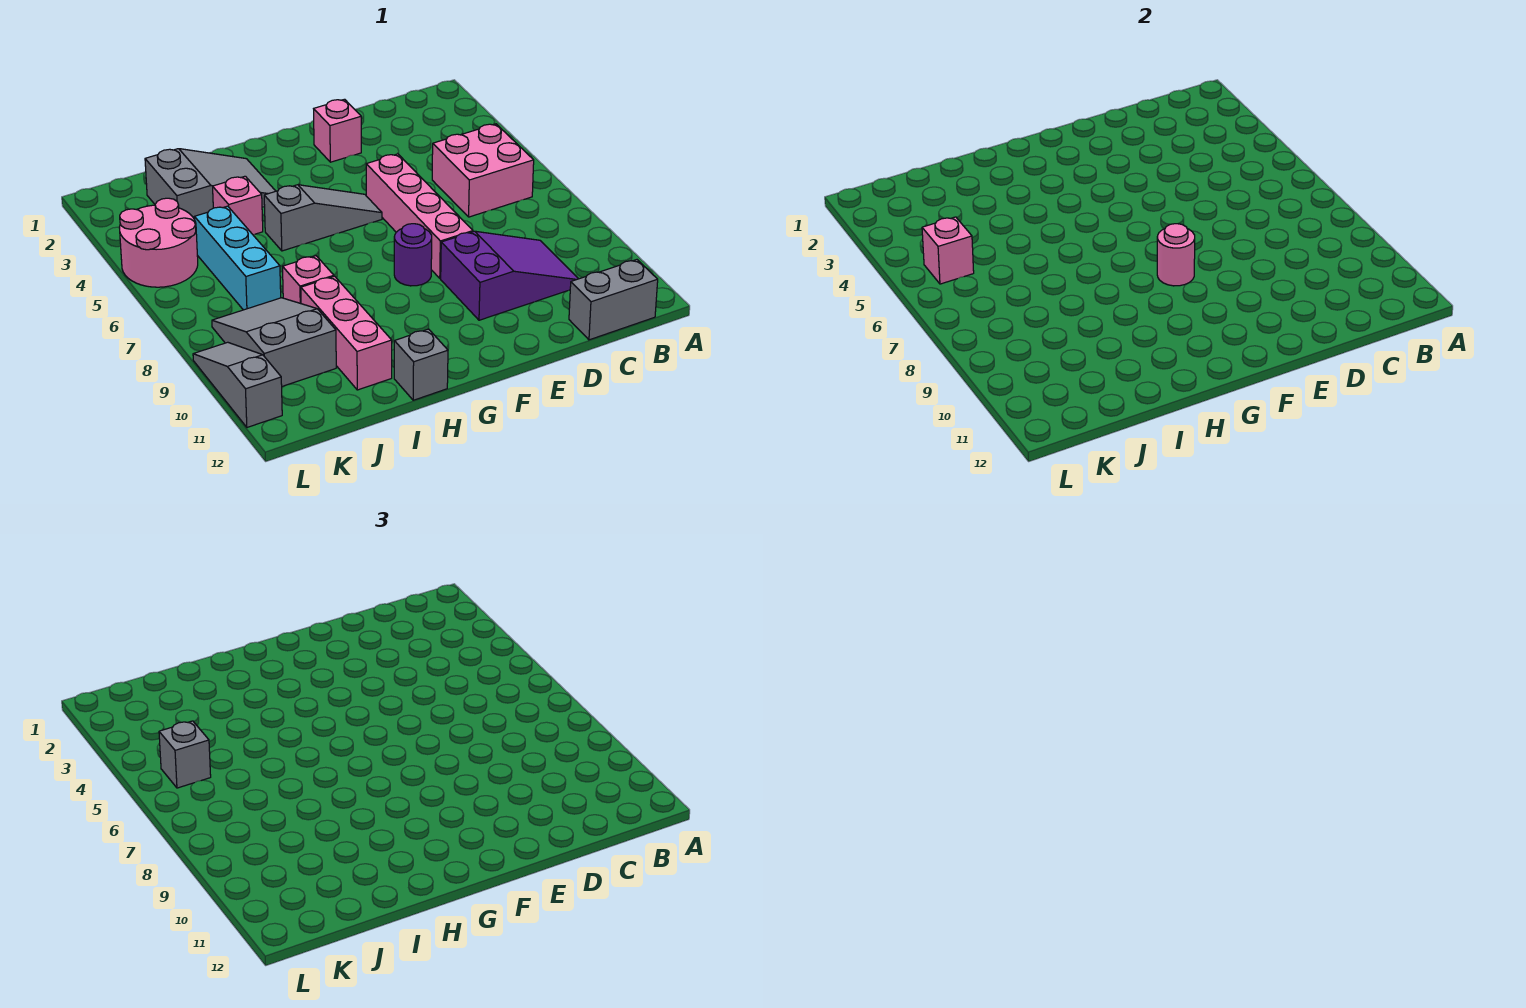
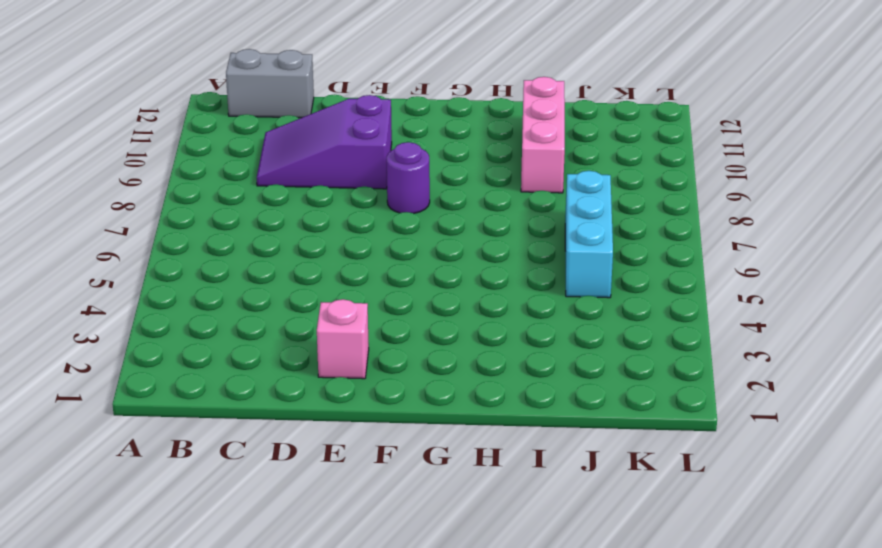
none -> pink brick B5:C6 level 1
none -> pink brick E5:E8 level 1
none -> grey slope F5:H5 level 1 top H

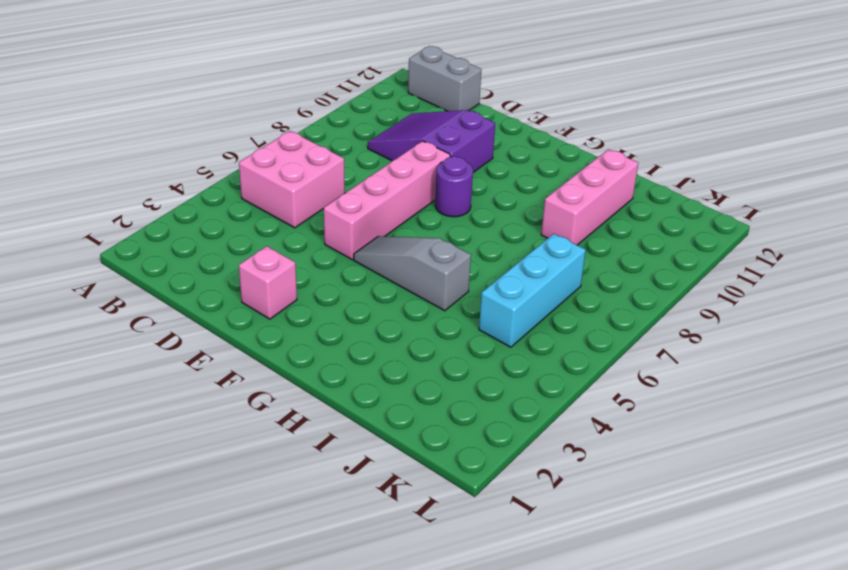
none -> grey slope H2:J3 level 1 top J
none -> grey brick H12 level 1
none -> pink brick I4 level 1

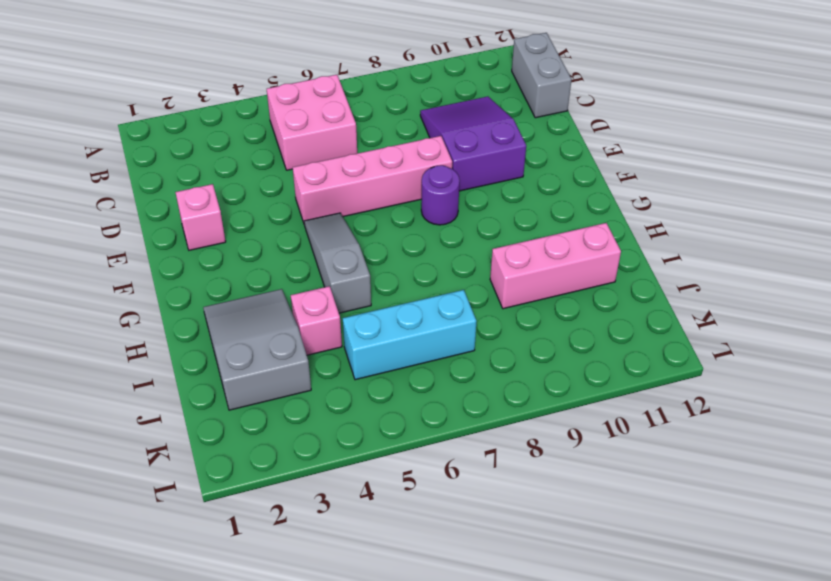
none -> grey brick H12 level 1
none -> pink brick I8 level 1
none -> grey slope J8:K10 level 1 top 10

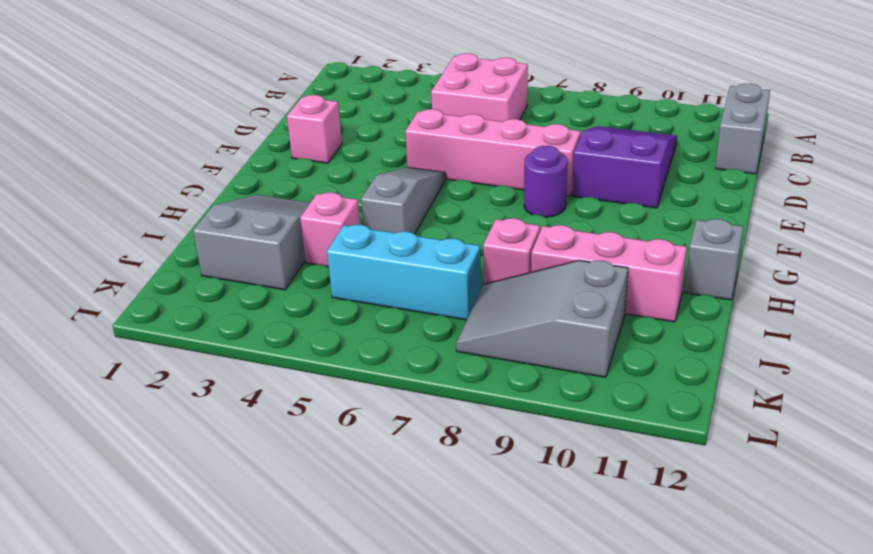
none -> pink round brick K4:L5 level 1
none -> grey slope L9:L11 level 1 top 11
none -> pink round brick F8 level 2

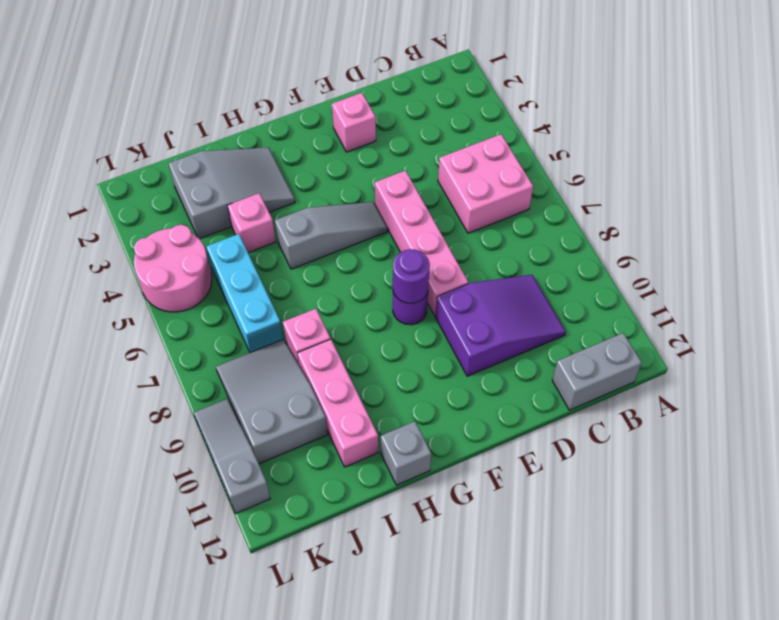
purple round brick F8 level 2 -> pink round brick F8 level 2
none -> pink brick K5 level 2
none -> grey brick K5 level 3

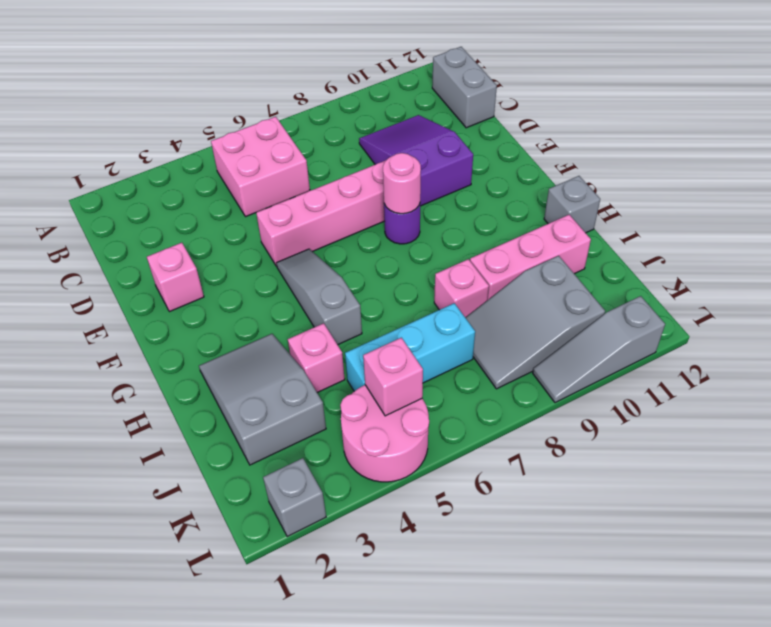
grey brick L2 level 1 -> grey brick K5 level 3

